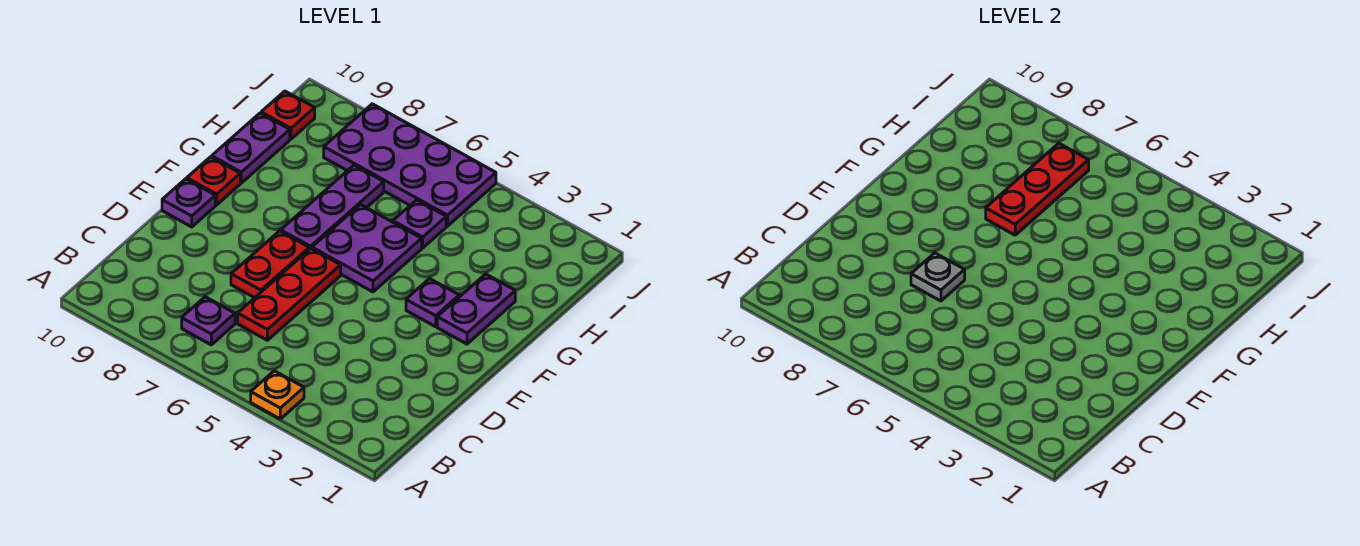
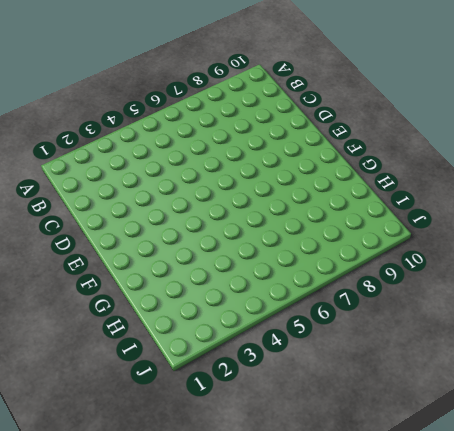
none -> orange plate A4 level 1
none -> purple plate B7 level 1
none -> red plate C6:E6 level 1

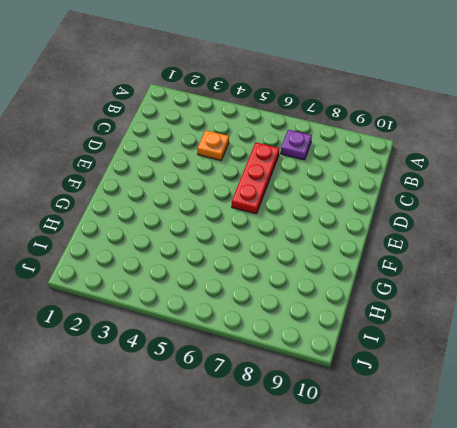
orange plate C4 level 1 -> orange plate A4 level 1
none -> red plate D7:E7 level 1
none -> purple plate E10 level 1
none -> purple plate F2:G2 level 1

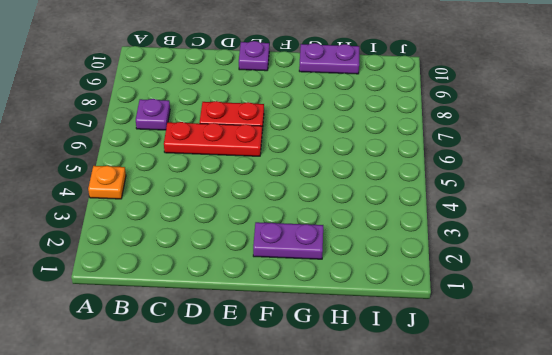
none -> purple plate F3 level 1
none -> purple plate F5:G6 level 1
none -> purple plate F7:H7 level 1

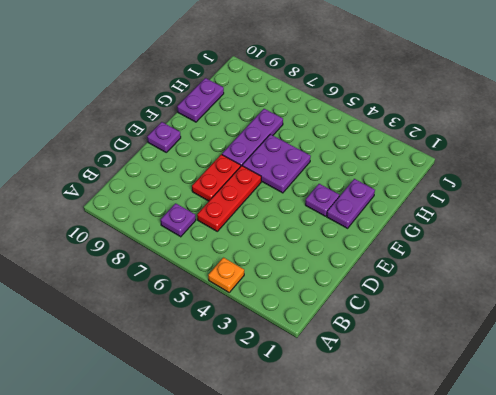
none -> red plate F10 level 1
none -> purple plate H5 level 1
none -> purple plate I5:J8 level 1

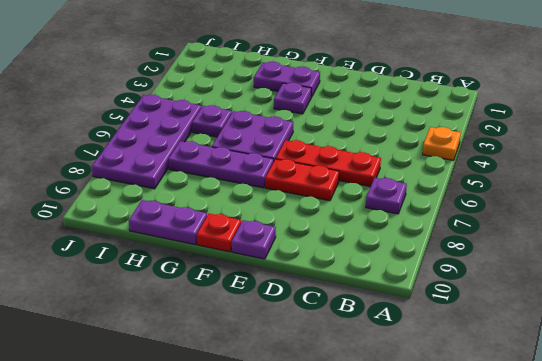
none -> red plate I10 level 1
none -> grey plate D7 level 2
none -> red plate G7:I7 level 2

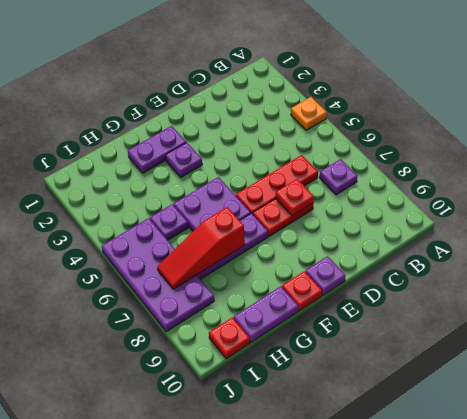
red plate D7 level 2 -> grey plate D7 level 2
red slope G7:I7 level 2 top G -> red plate G7:I7 level 2

